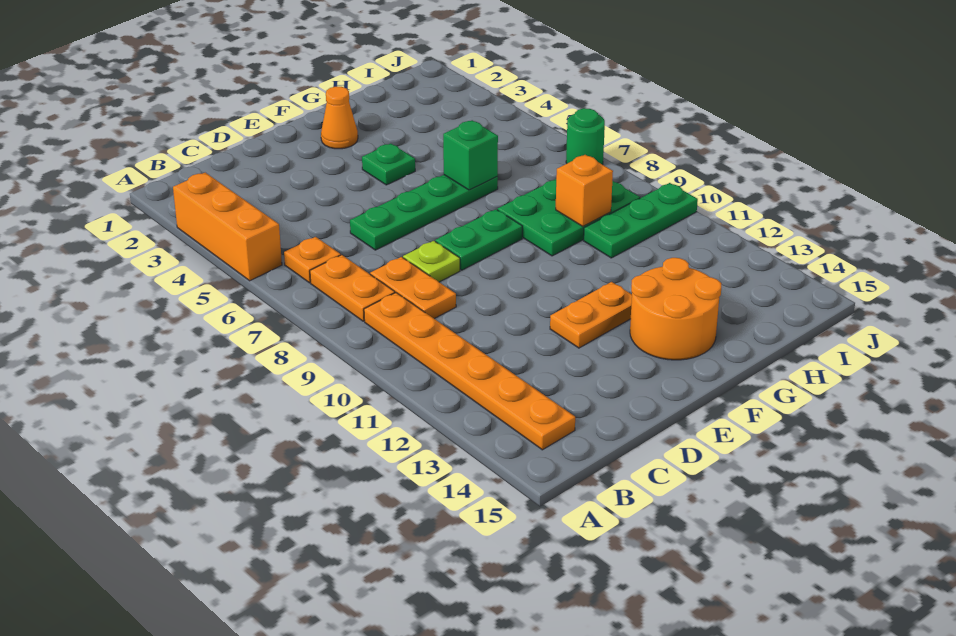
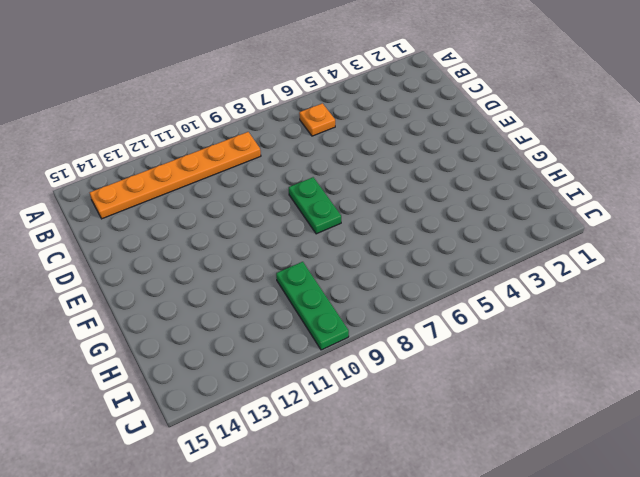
none -> orange brick A3:A5 level 1
none -> orange plate B7:B8 level 1
none -> orange plate C8:C9 level 1

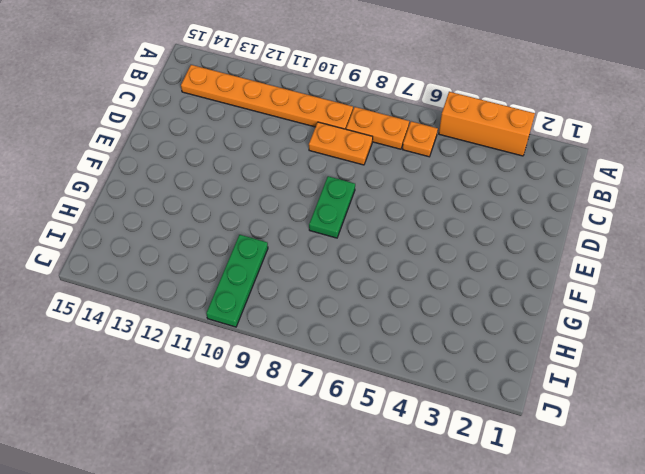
none -> green plate D6:G6 level 1
none -> lime plate D8 level 1
none -> orange plate E12:F12 level 1

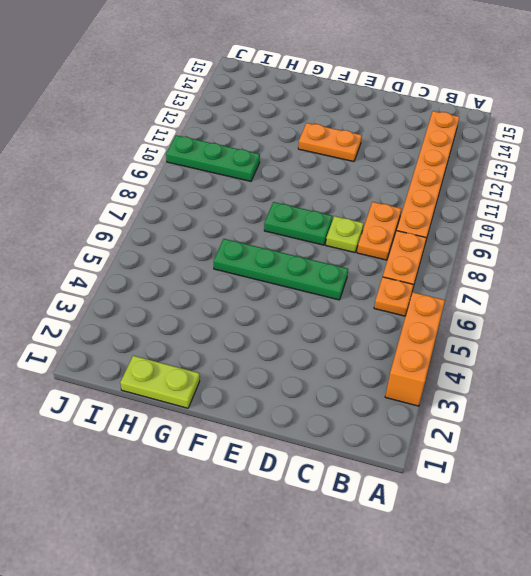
lime plate G1:H1 level 1 -> none
none -> orange cone F2 level 1
none -> green plate F4 level 1
none -> orange round brick F13:G14 level 1

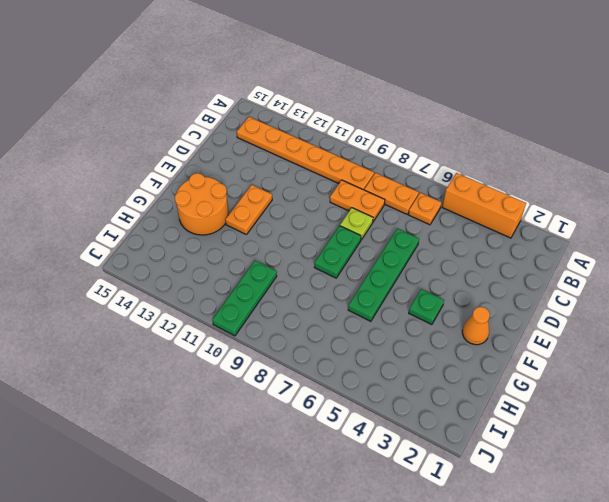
none -> green plate G8:I9 level 1
none -> green round brick J7 level 1
none -> green brick G6 level 2

